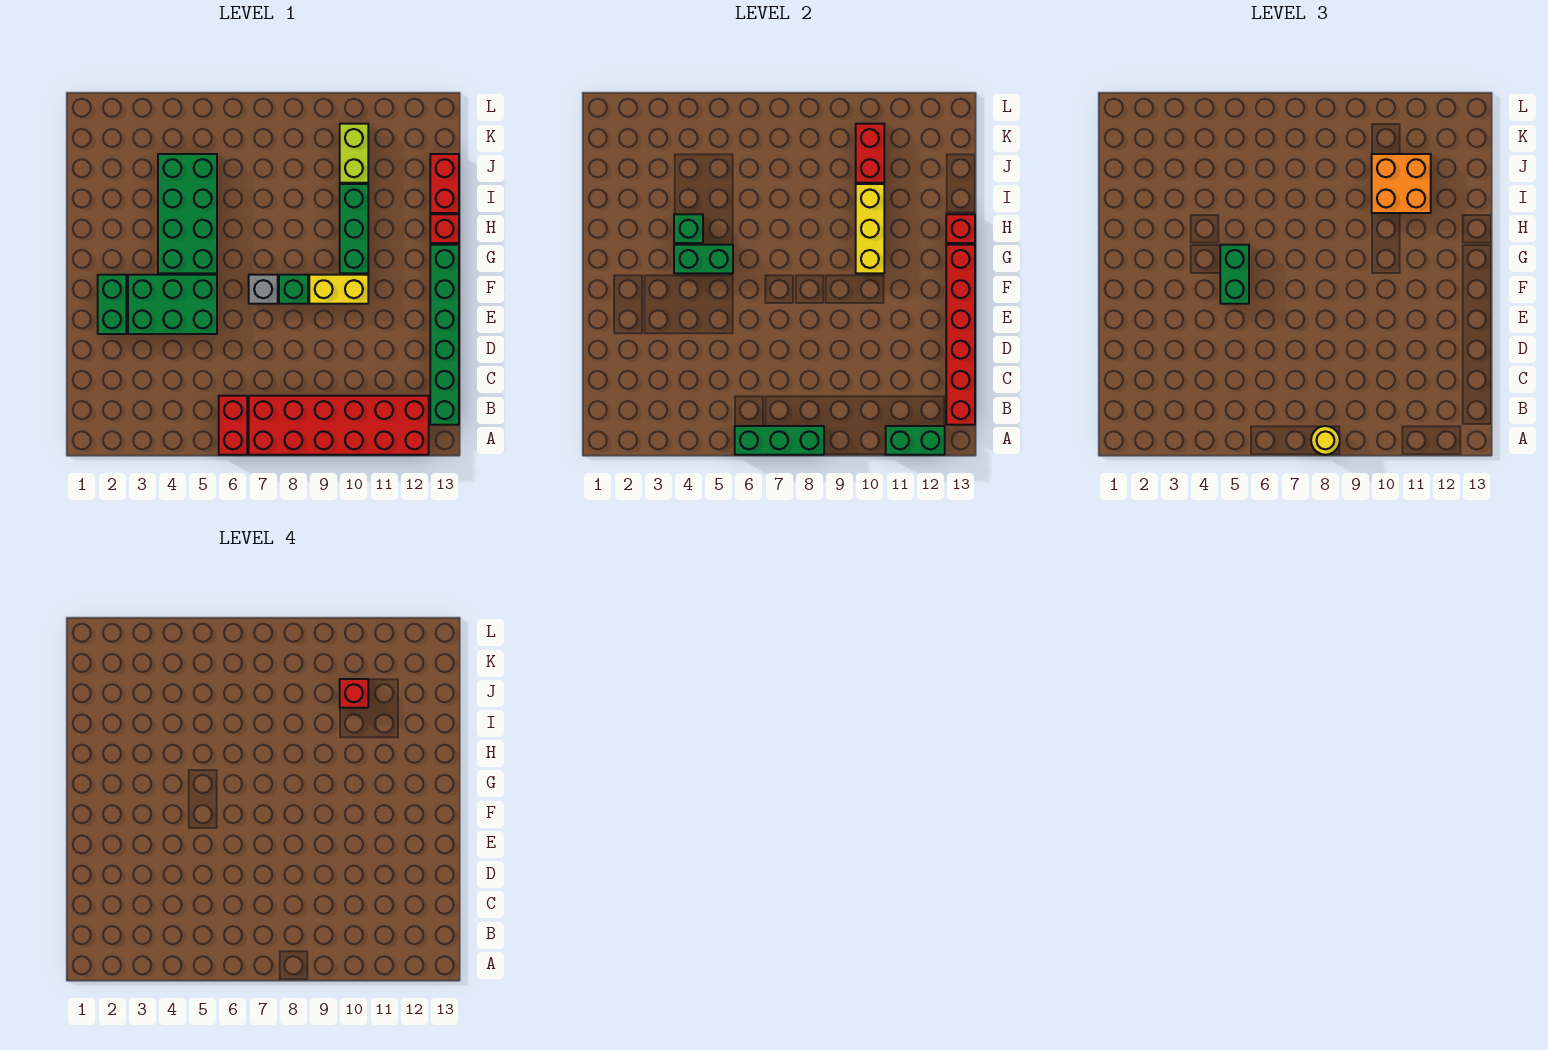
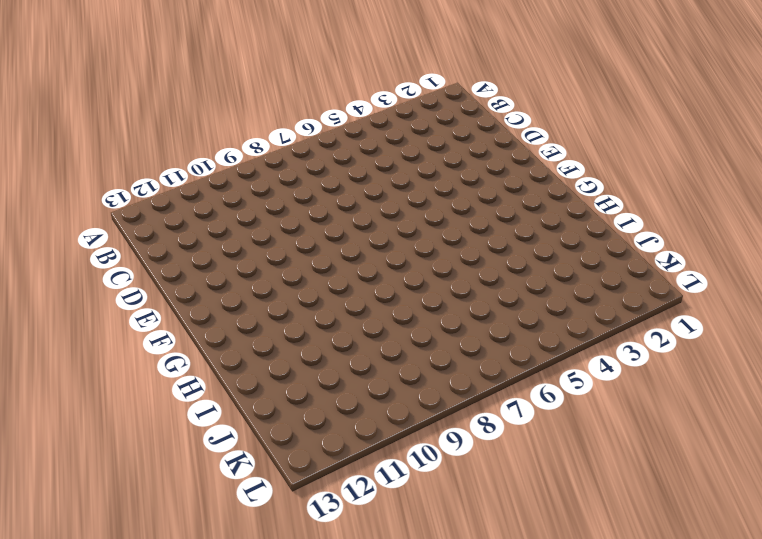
none -> red brick A6:B6 level 1
none -> red brick A7:B12 level 1
none -> green brick B13:G13 level 1

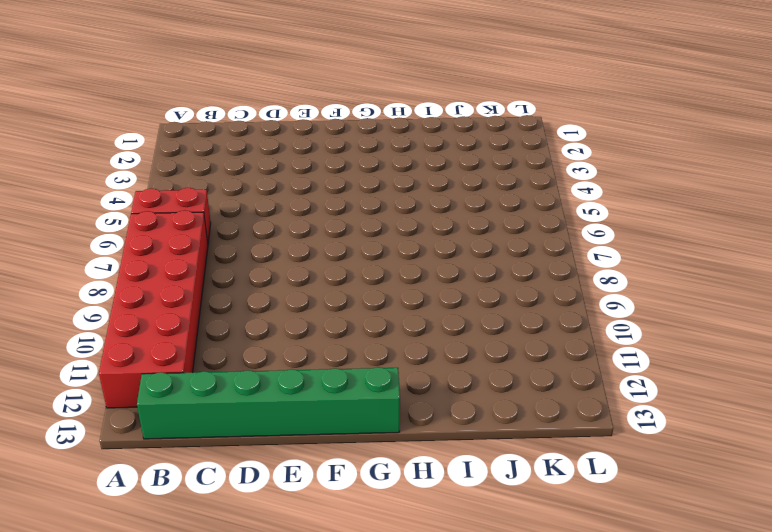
none -> green brick E2:F2 level 1
none -> green brick E3:F5 level 1
none -> grey brick F7 level 1

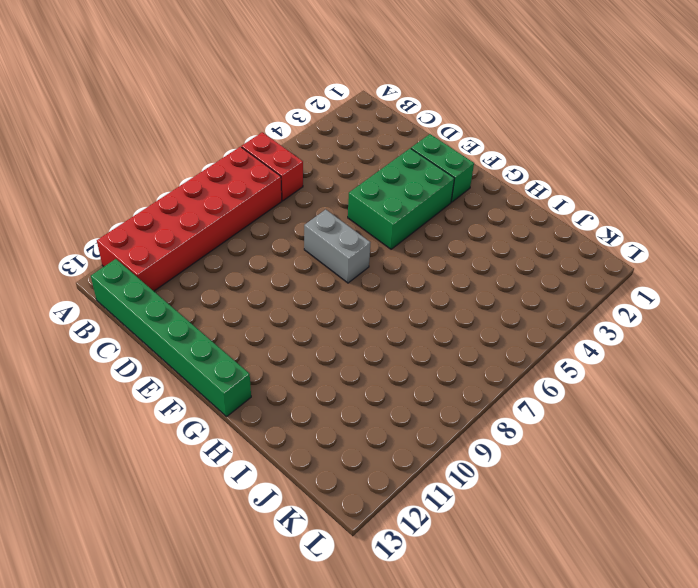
grey brick E7:F7 level 1 -> grey brick F7 level 1
none -> green brick F8 level 1
none -> yellow brick F9:F10 level 1
none -> green brick G4:J5 level 1

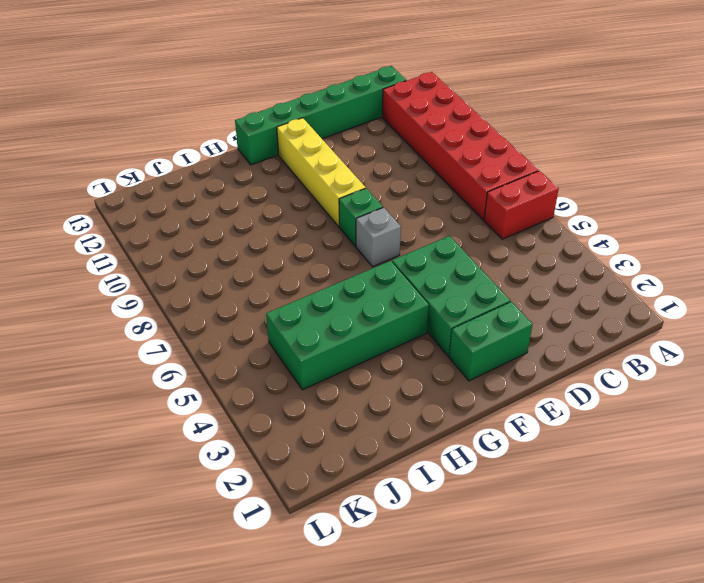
yellow brick F9:F12 level 1 -> yellow brick F9:F10 level 1
none -> green brick G10:I10 level 1
none -> red brick H13 level 1
none -> red brick I13:J13 level 1

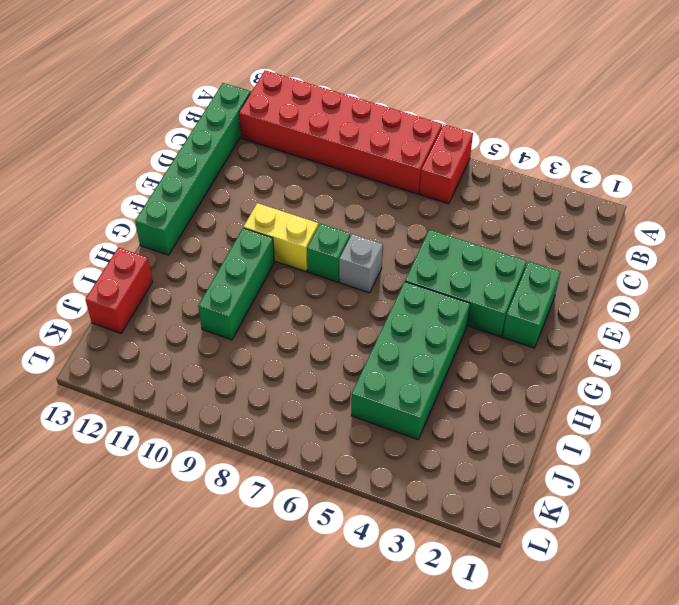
none -> red brick H13 level 1
none -> lime brick J10:K10 level 1
none -> green brick A6:A8 level 2

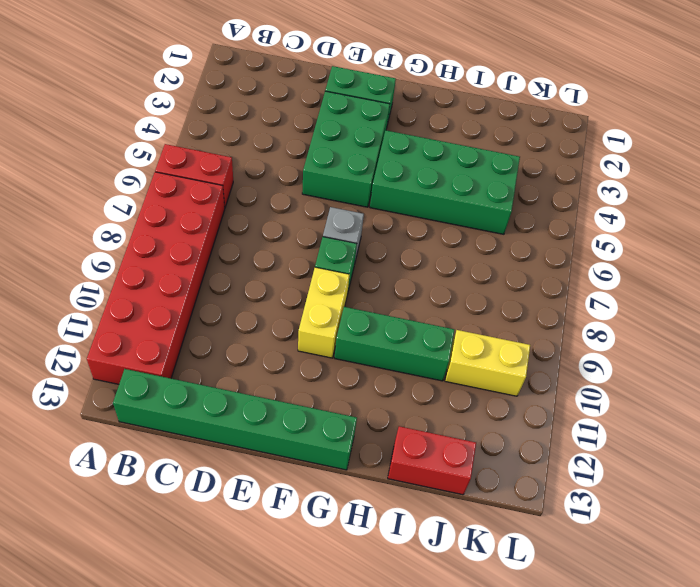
yellow brick J10:K10 level 1 -> lime brick J10:K10 level 1
none -> red brick H13 level 1
none -> green brick A6:A8 level 2
none -> green brick A11:A12 level 2

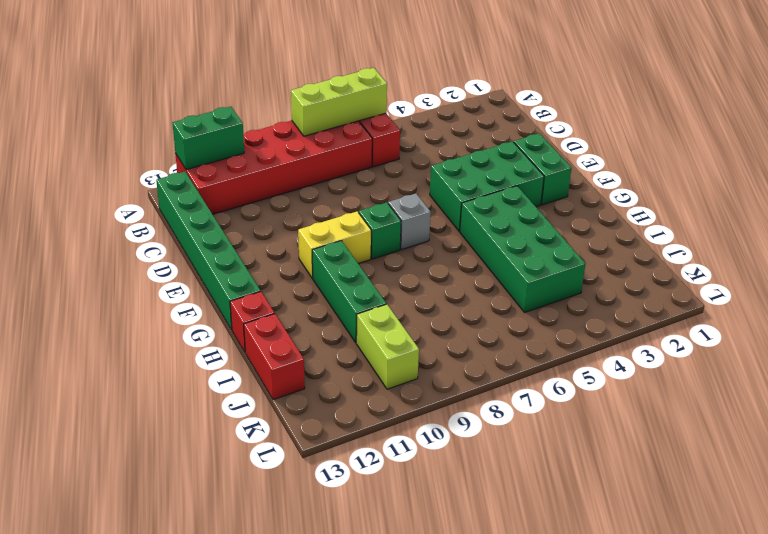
lime brick A6:A8 level 2 -> green brick A6:A8 level 2
none -> red brick B13:G13 level 2
none -> green brick G4:G5 level 2
none -> yellow brick G10:I10 level 2

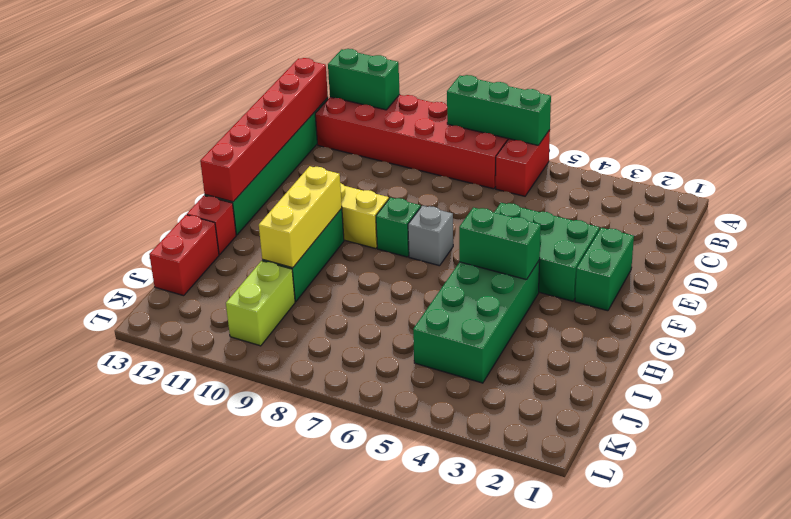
none -> green brick H4 level 2
none -> red brick H13 level 2
none -> red brick J10:K10 level 2

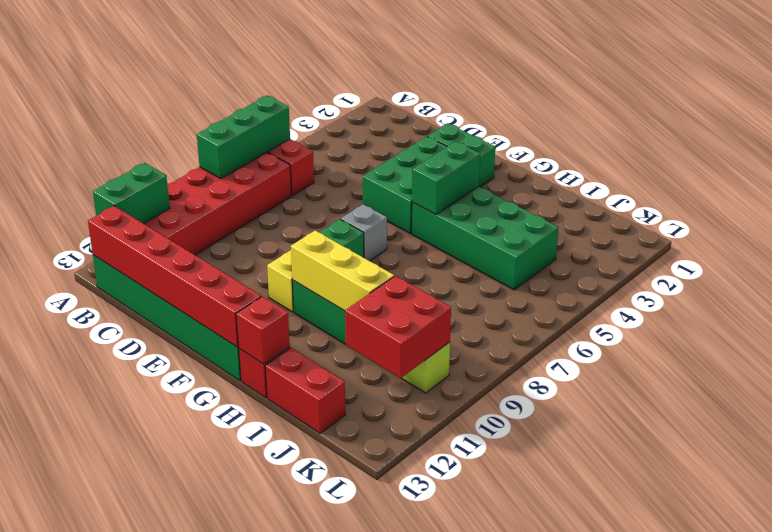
red brick J10:K11 level 2 -> red brick J10:K10 level 2
none -> green brick H4 level 2
none -> yellow round brick A8 level 3
none -> green brick F5:G5 level 3

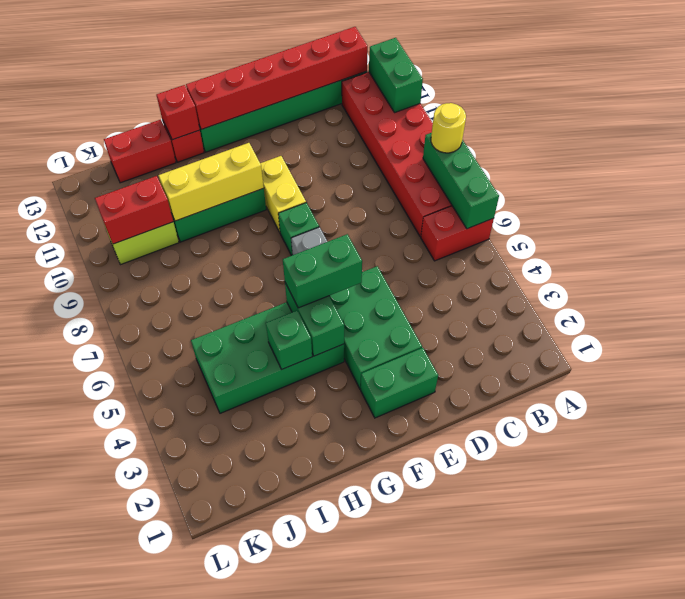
none -> orange brick I10:J11 level 3
none -> red brick J10 level 4

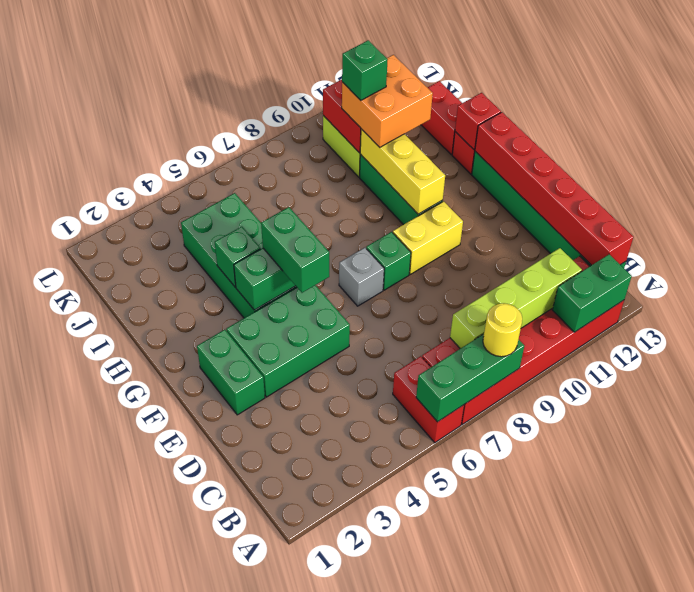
lime brick B8:B11 level 2 -> none
green brick J10 level 4 -> red brick J10 level 4

